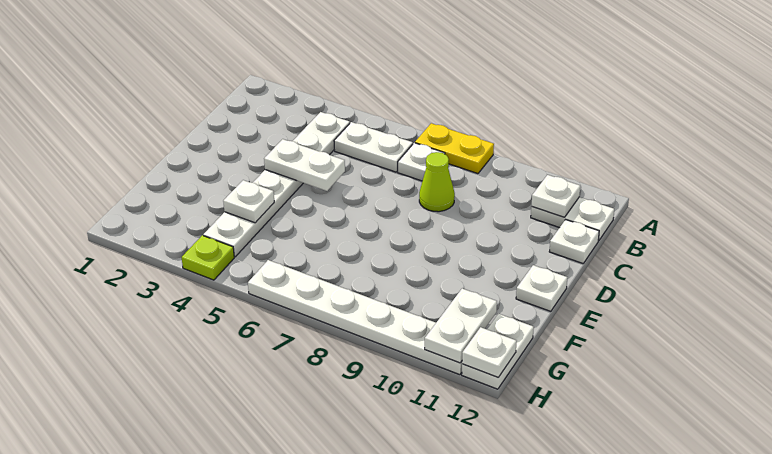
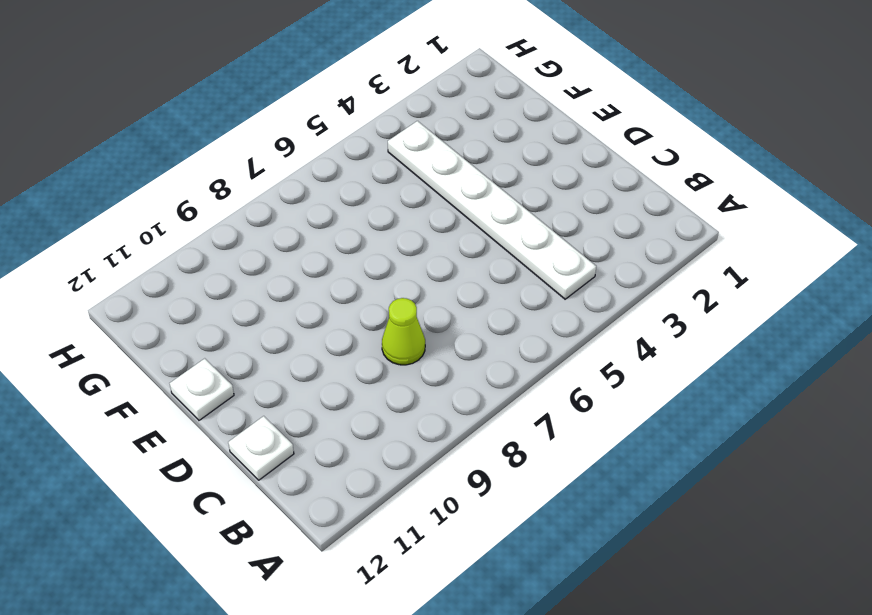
none -> yellow plate A7:A8 level 1
none -> white plate B5:B6 level 1
none -> white plate B7 level 1

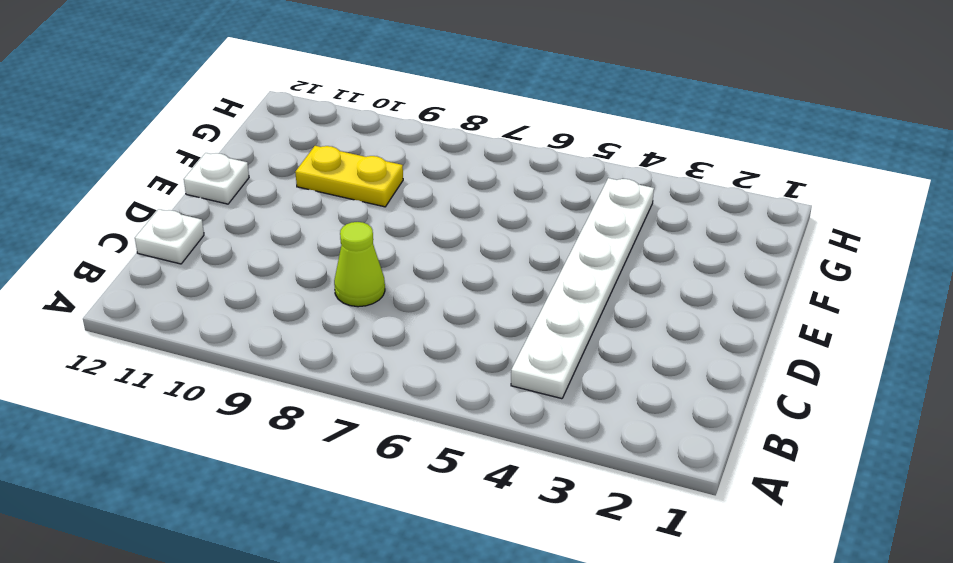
yellow plate F9:F10 level 1 -> yellow plate A7:A8 level 1
none -> white plate B5:B6 level 1
none -> white plate B7 level 1
none -> white plate B11:B12 level 1

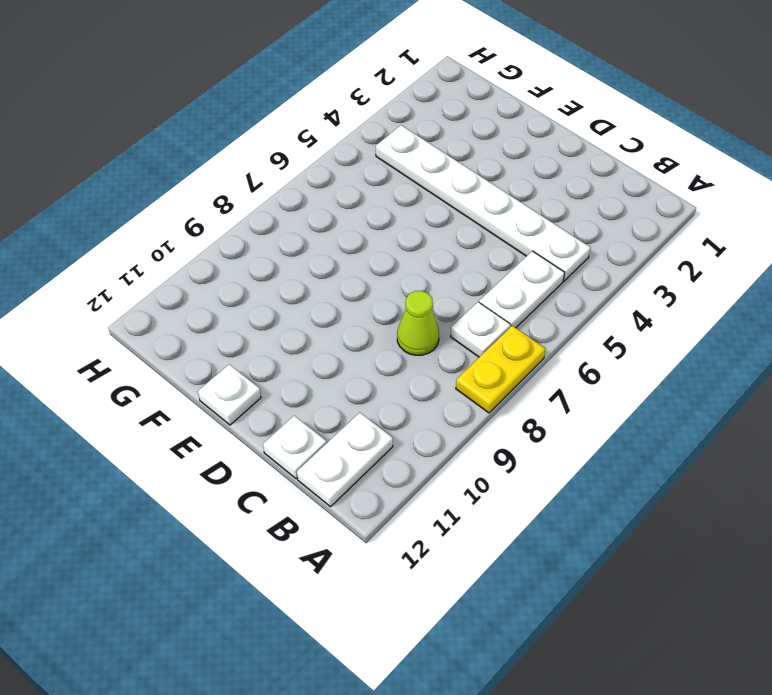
none -> white plate G12:H12 level 1
none -> lime plate H4 level 1
none -> white plate H6:H11 level 1

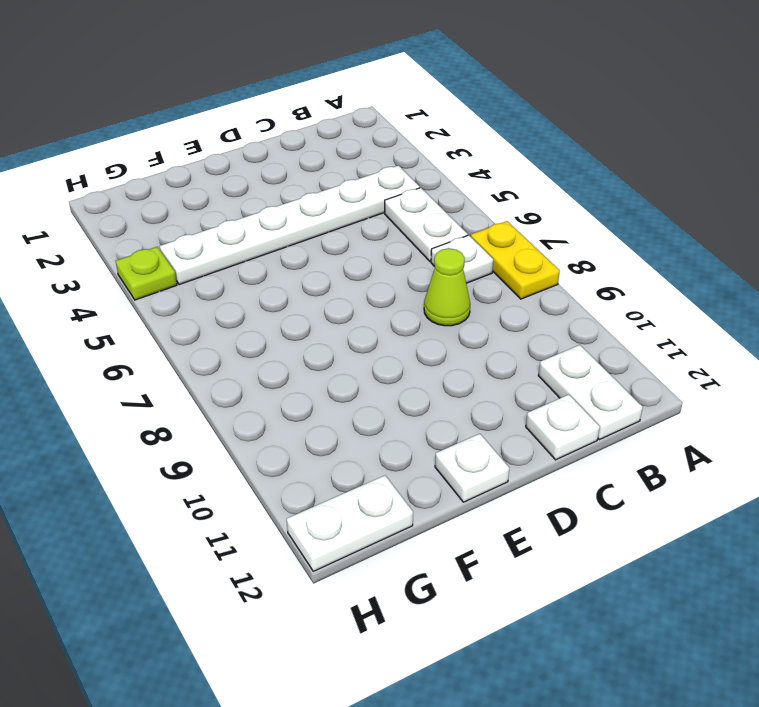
none -> white plate H6:H11 level 1
none -> white plate B11 level 2
none -> white plate D4:D5 level 2

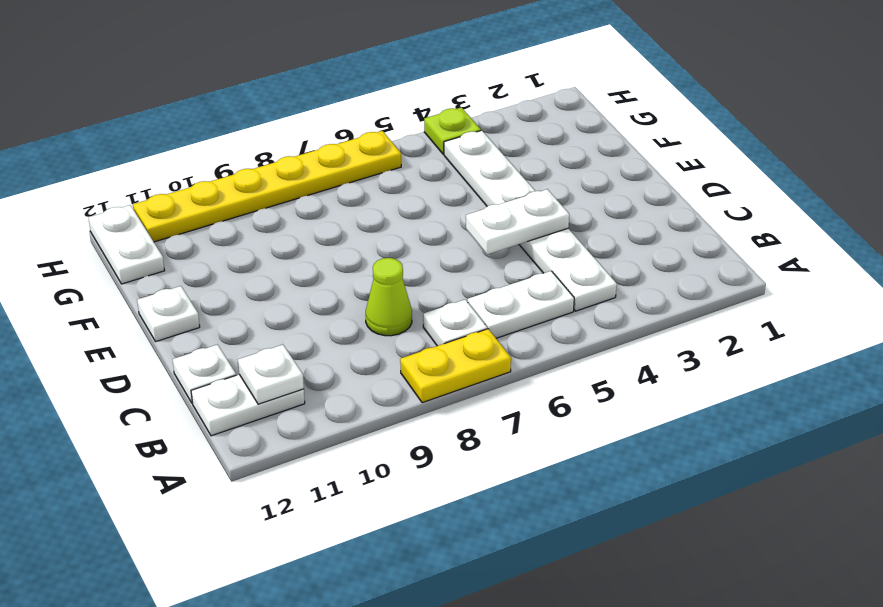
yellow plate H6:H11 level 1 -> white plate H6:H11 level 1
none -> white plate F4 level 2
none -> white plate G11:H11 level 2
none -> white plate H12 level 2

